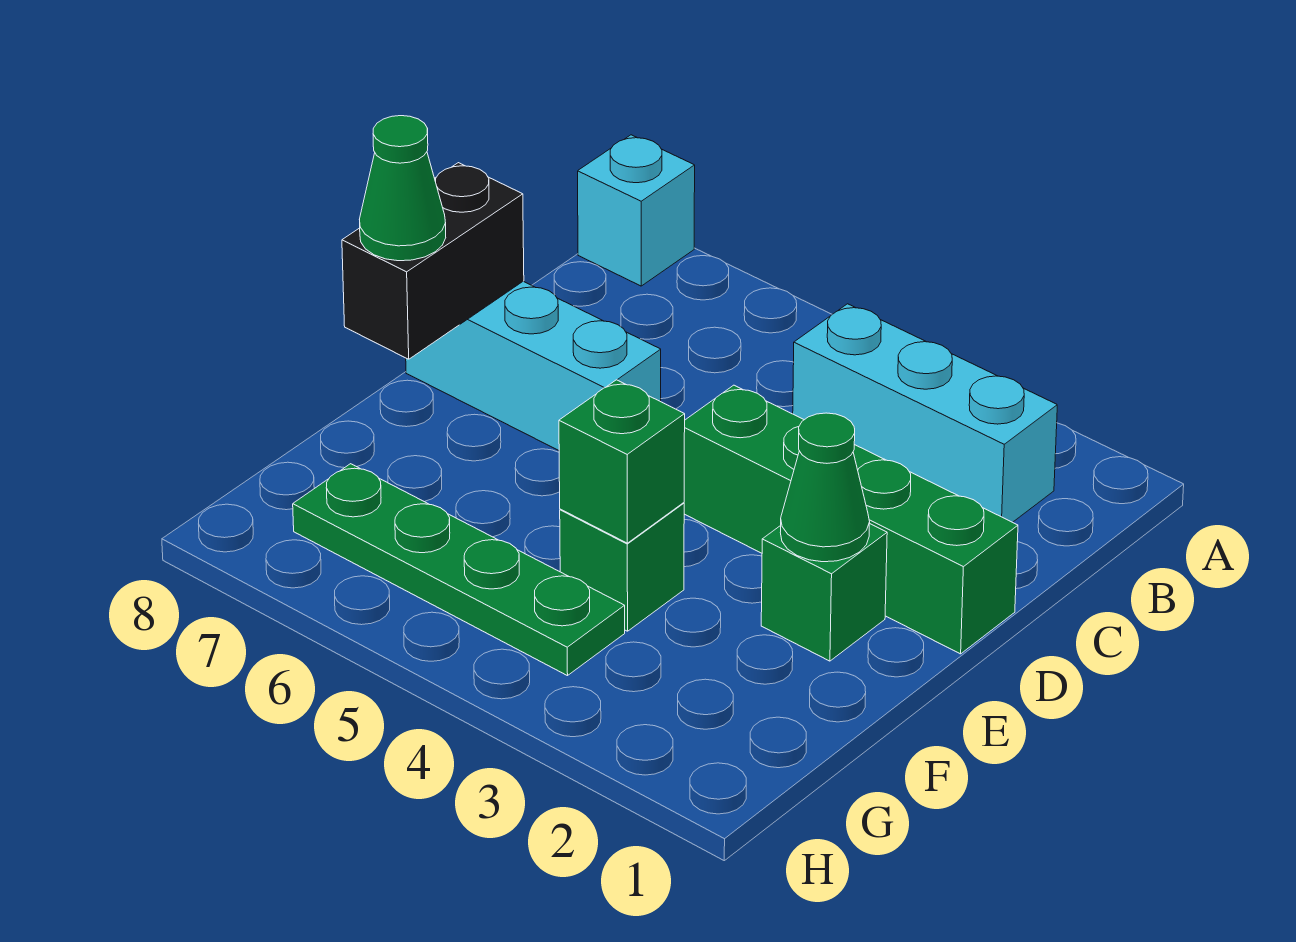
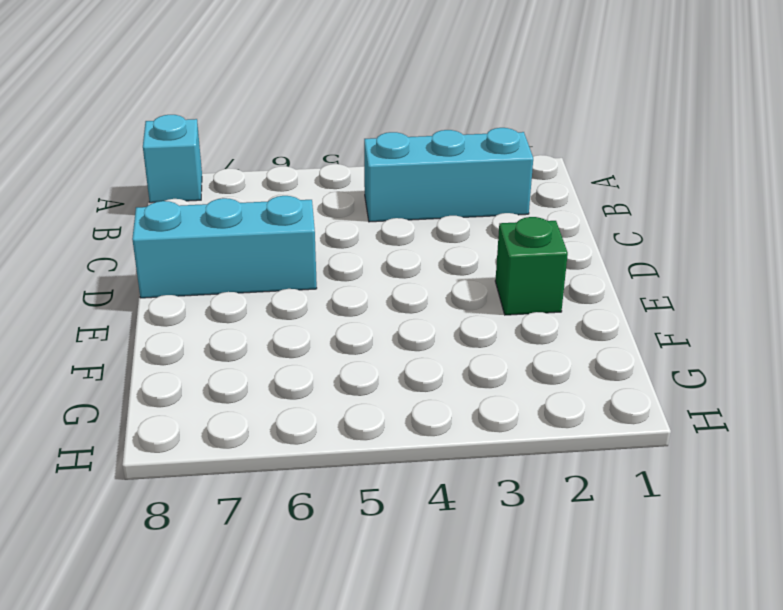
none -> green brick D1:D4 level 1
none -> green brick F4 level 1

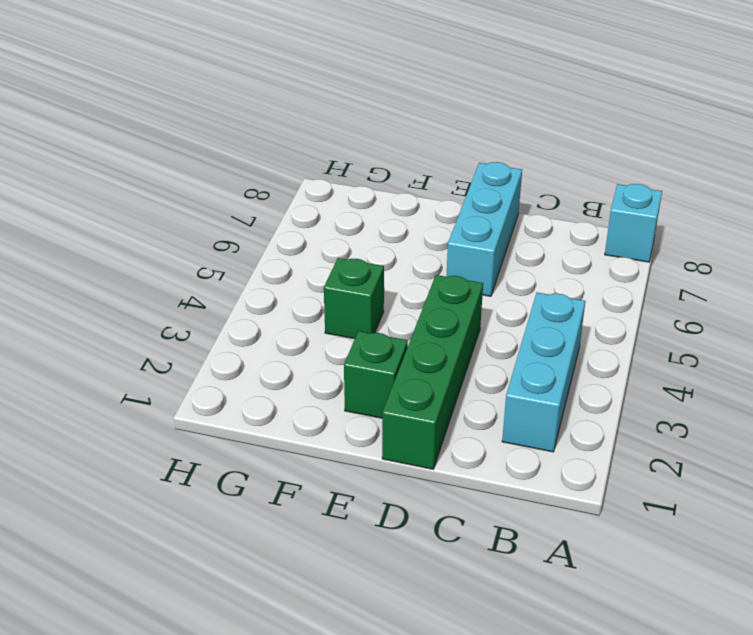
none -> green plate G4:G7 level 1
none -> black brick D8:E8 level 2

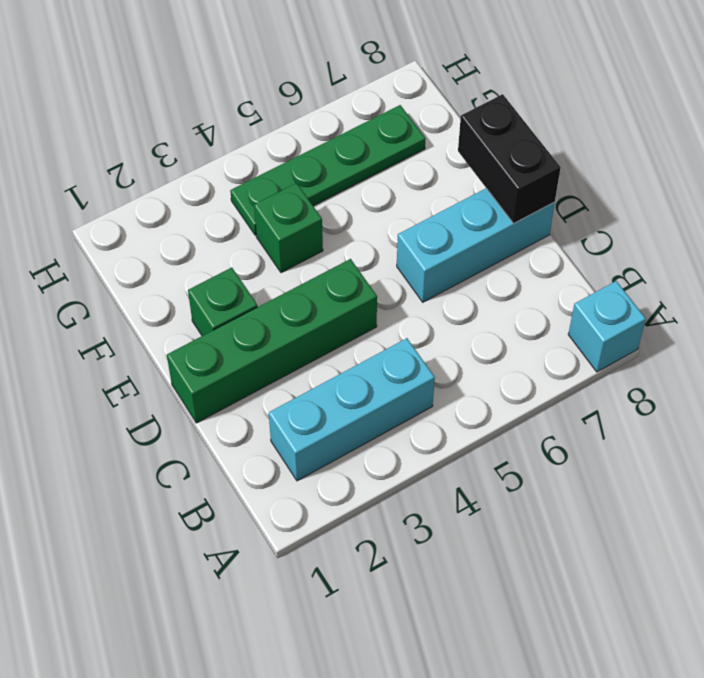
none -> green cone E2 level 2
none -> green brick F4 level 2

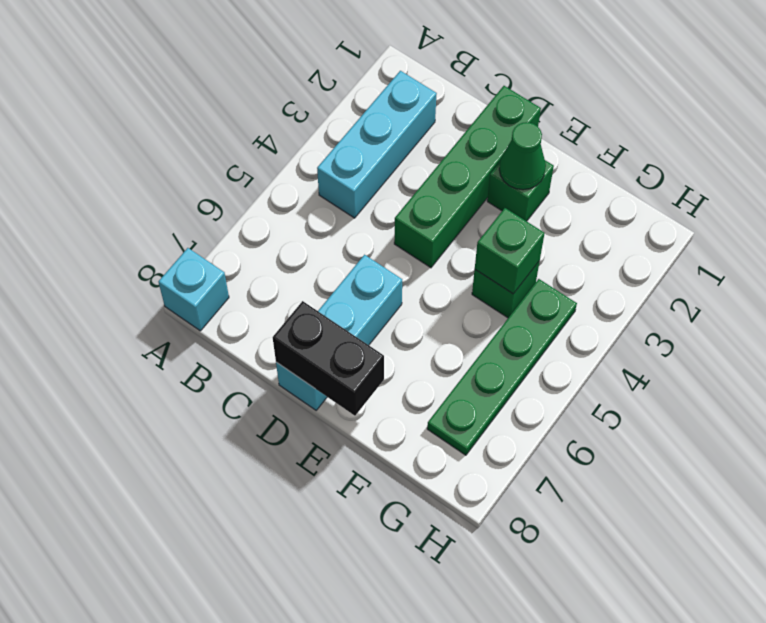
none -> green cone E8 level 3

